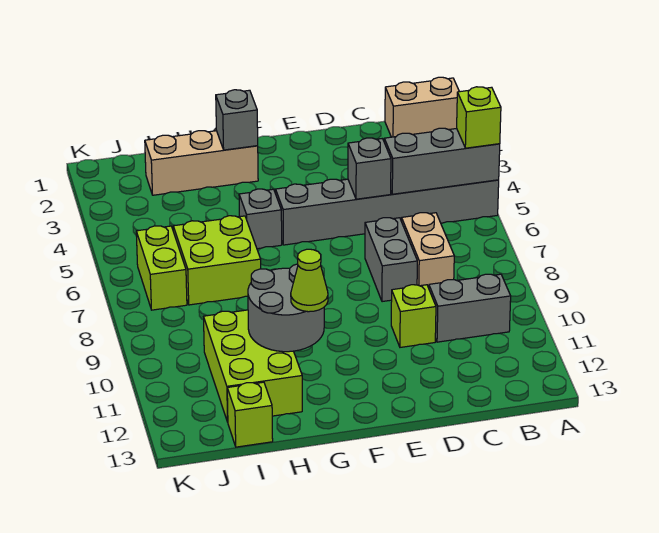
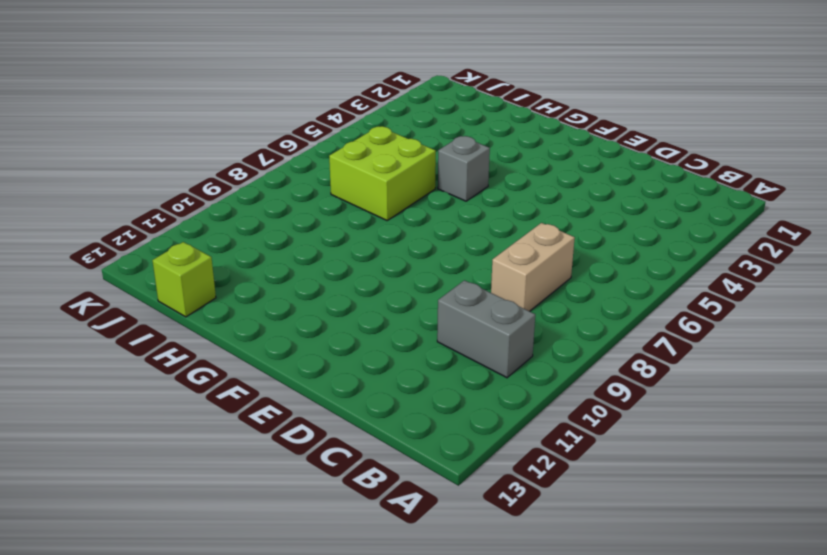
none -> tan brick A1:B1 level 1
none -> grey brick A5:F5 level 1
none -> grey brick D7:D8 level 1

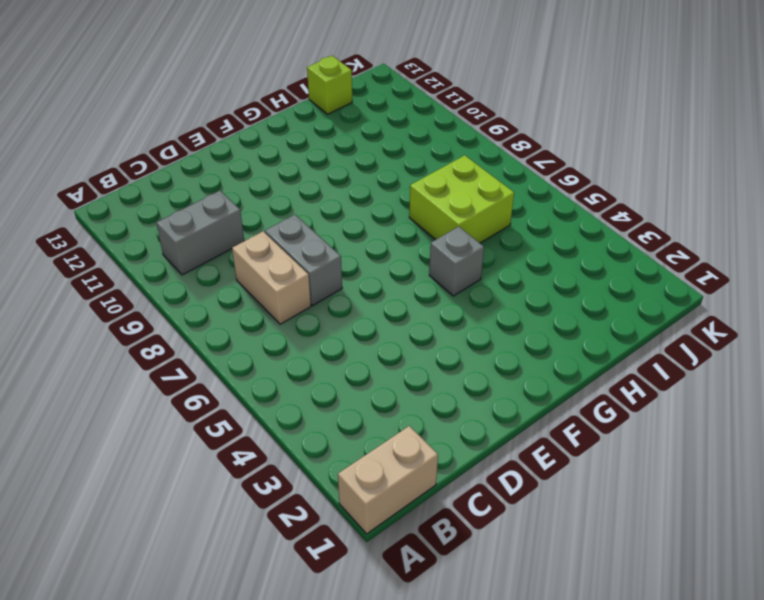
none -> grey brick A5:F5 level 1
none -> lime brick D10 level 1
none -> tan brick G2:I2 level 1

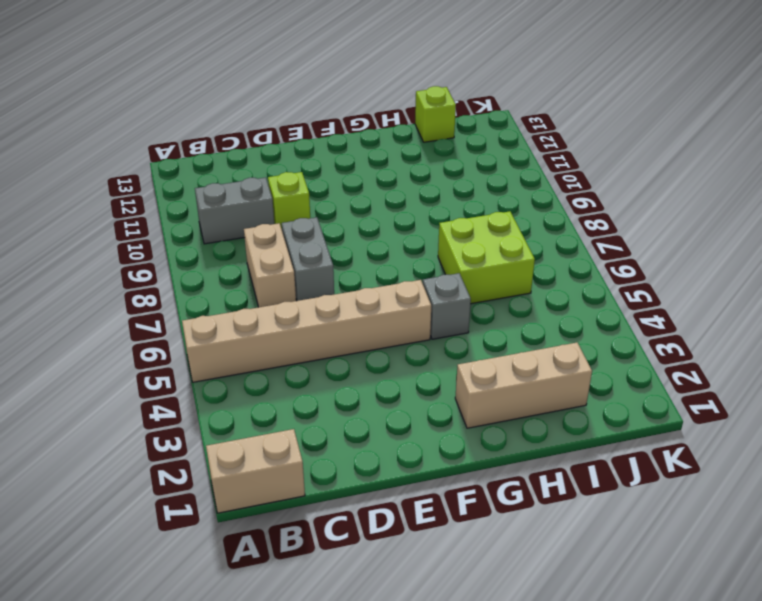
tan brick A5:F5 level 1 -> grey brick A5:F5 level 1
none -> lime brick H10:I12 level 1
none -> lime brick J6:J7 level 1
none -> grey brick A5:C5 level 2

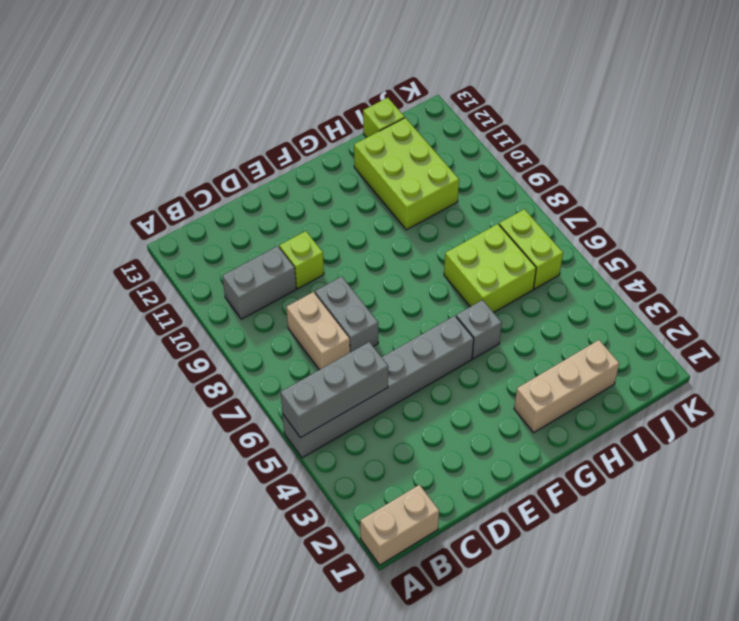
none -> grey brick D5 level 2
none -> grey brick G2 level 2
none -> grey round brick G10:H11 level 2

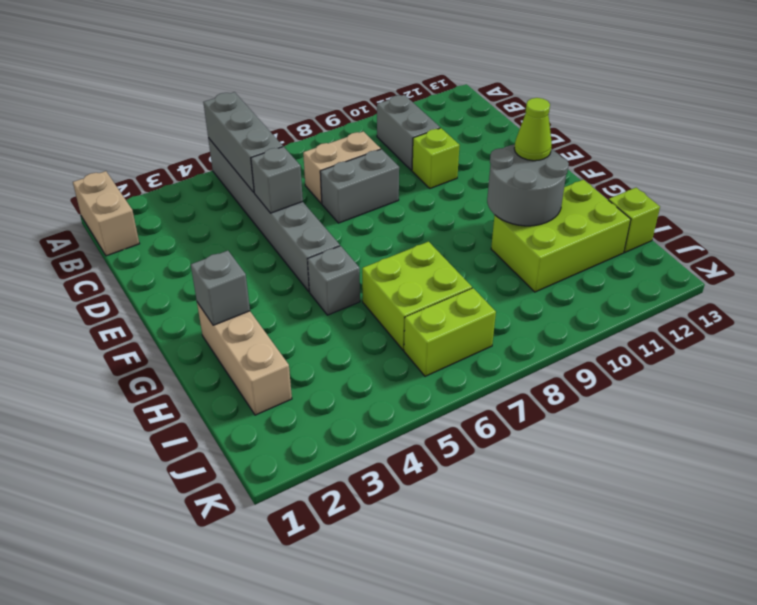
none -> lime brick A5 level 3

